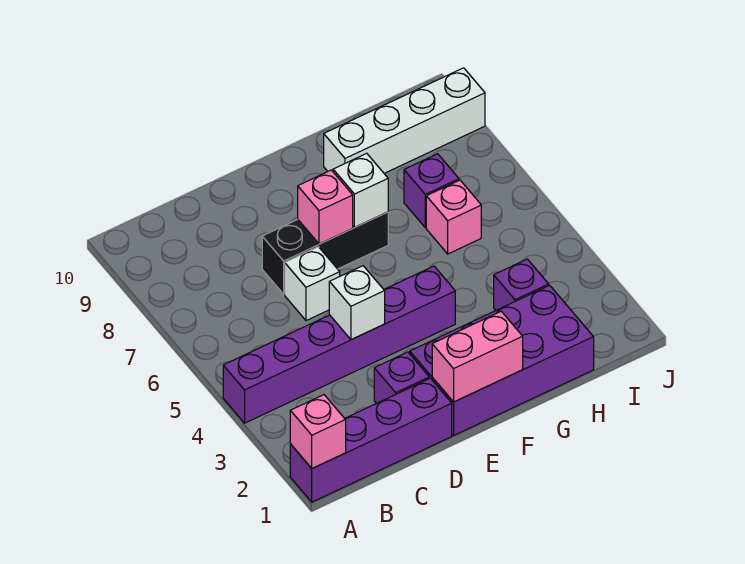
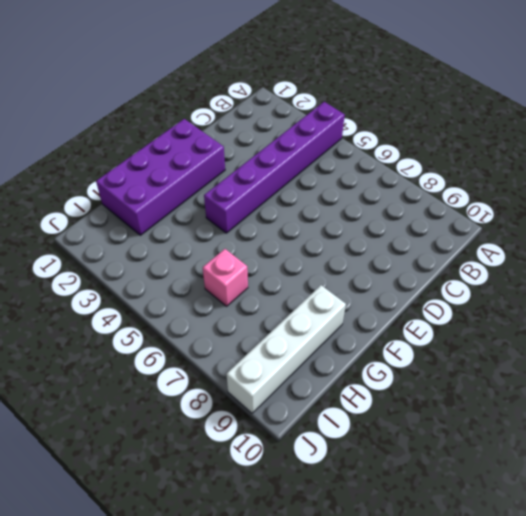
none -> purple brick A1:D1 level 1
none -> purple brick D2 level 1
none -> white brick D6 level 1

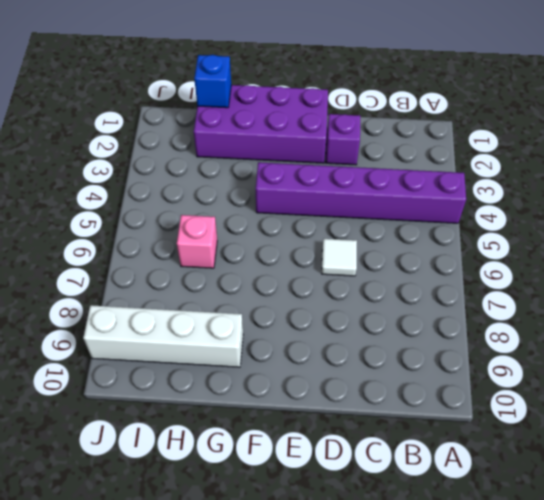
white tile D6 level 1 -> white brick D6 level 1
blue brick H1 level 2 -> none
none -> purple brick A1:D1 level 1
none -> black brick D7:F7 level 1
none -> purple brick H3 level 1

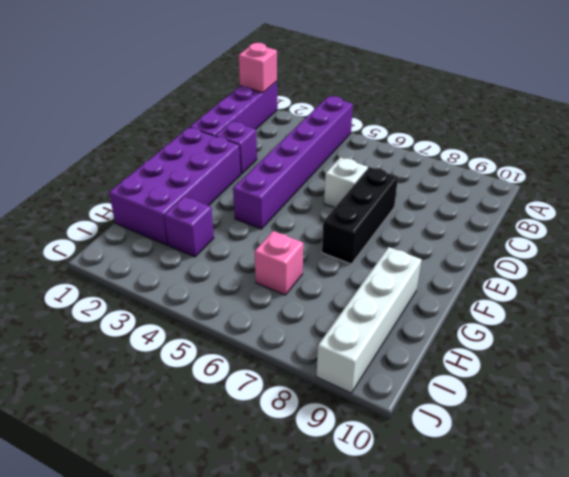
none -> purple brick H7 level 1
none -> white brick D4 level 2
none -> pink brick E1:F1 level 2

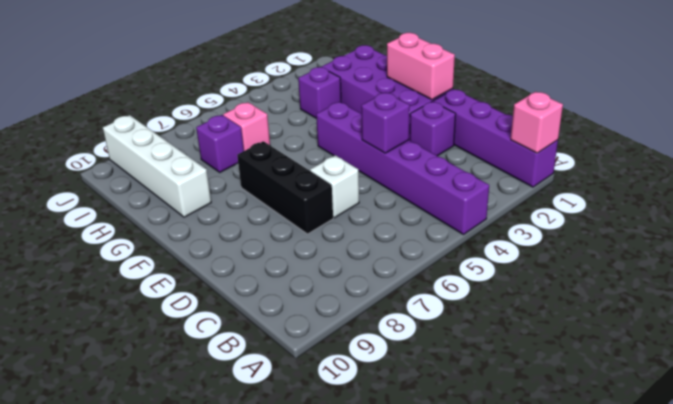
purple brick D4 level 2 -> white brick D4 level 2
none -> pink brick E7 level 2
none -> white brick F7 level 2

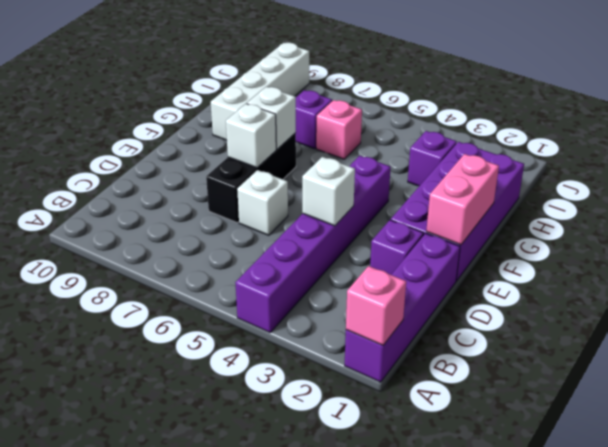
white brick E7 level 2 -> pink brick E7 level 2

